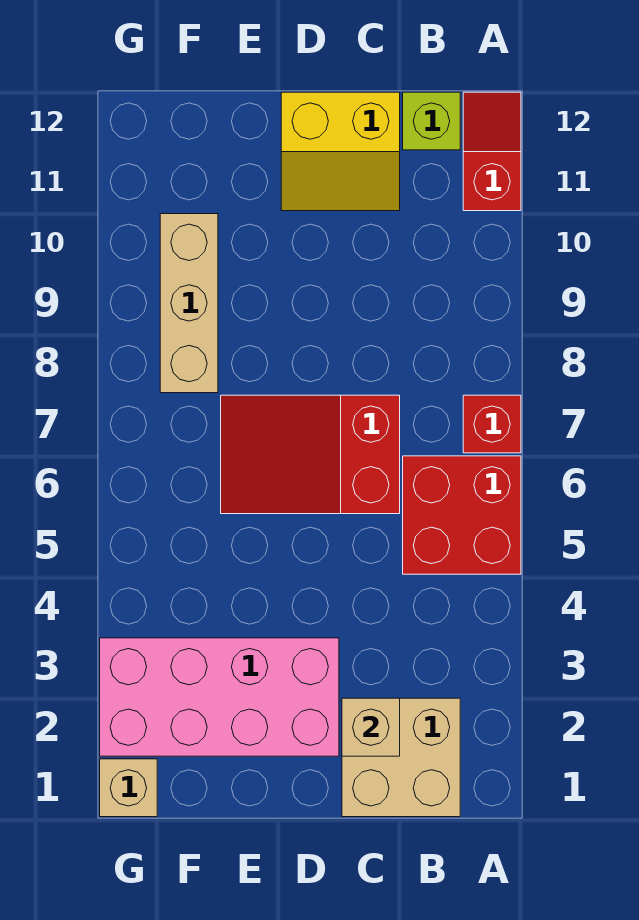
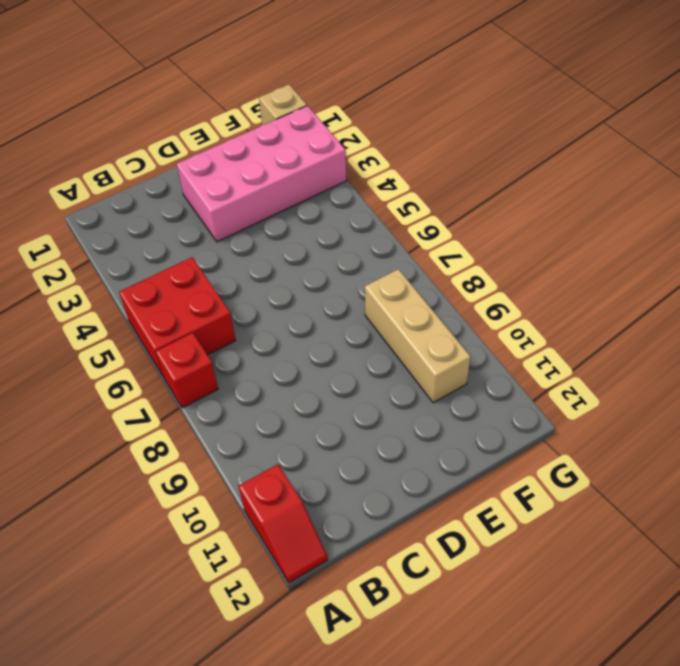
none -> tan brick B1:C2 level 1
none -> lime brick B12 level 1

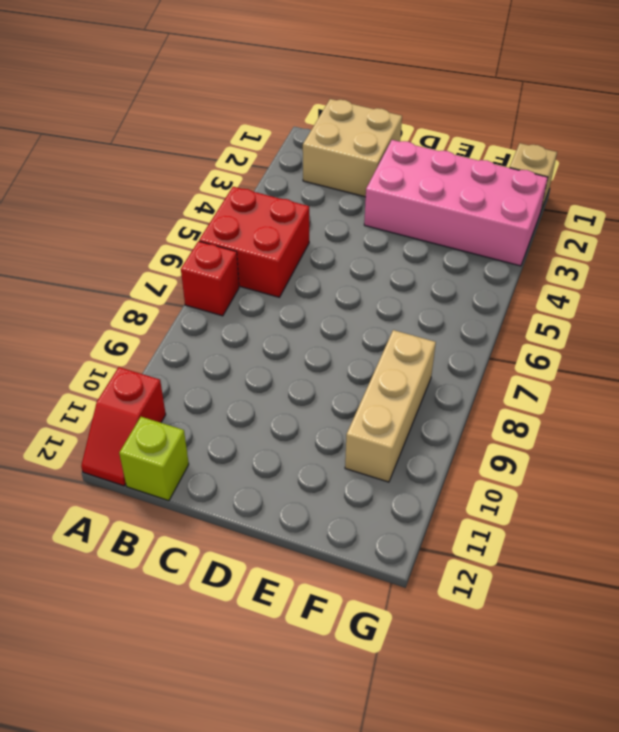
none -> red slope C6:E7 level 1 top C
none -> yellow slope C11:D12 level 1 top 12

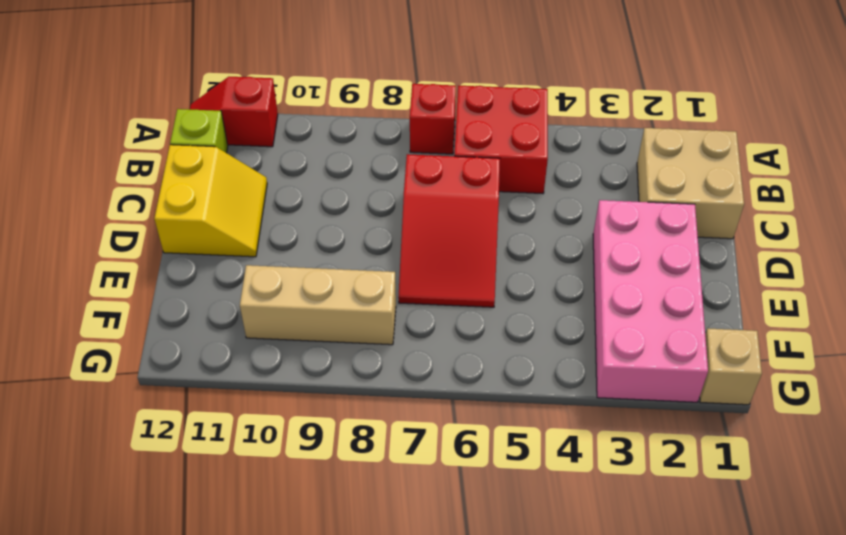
none -> tan brick C2 level 2

